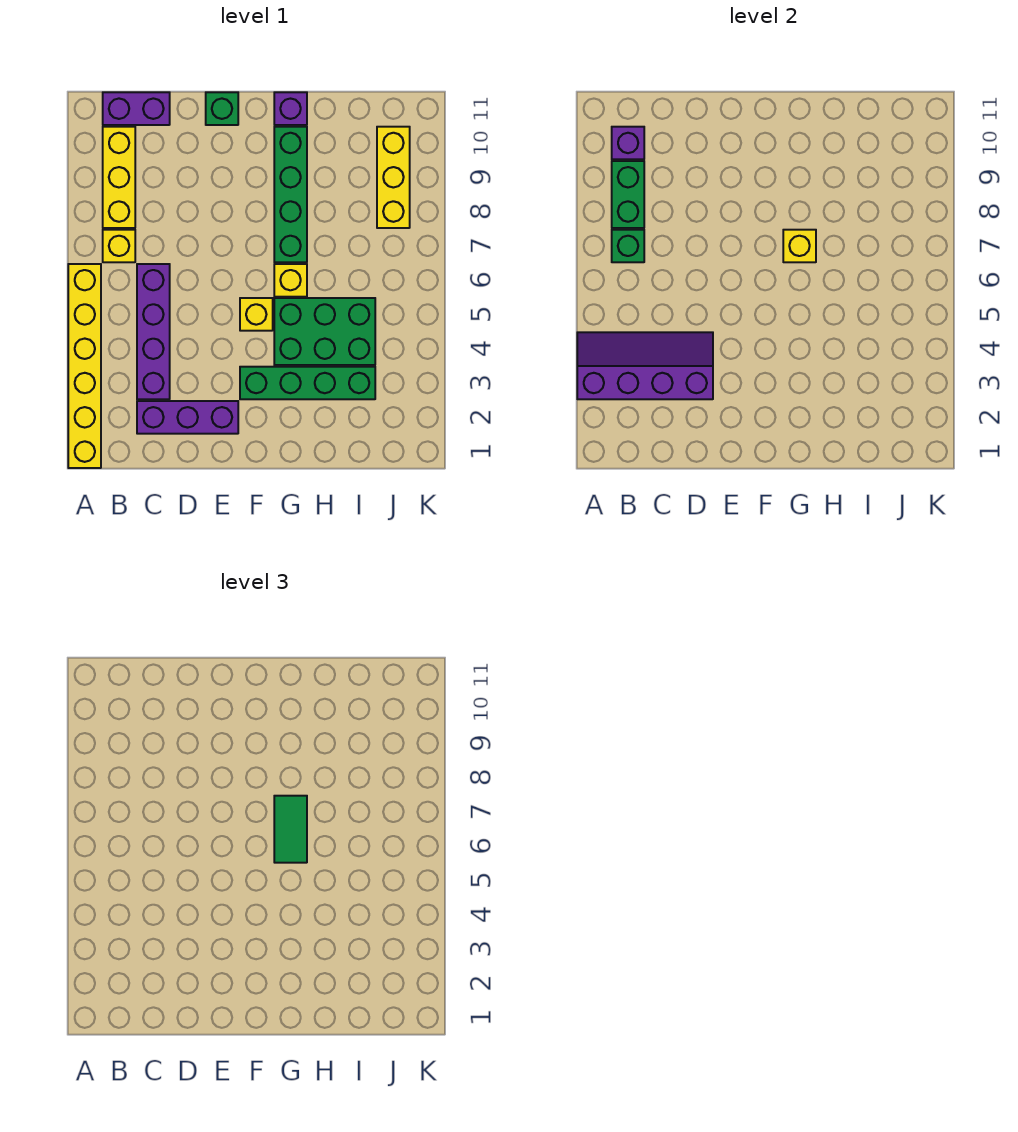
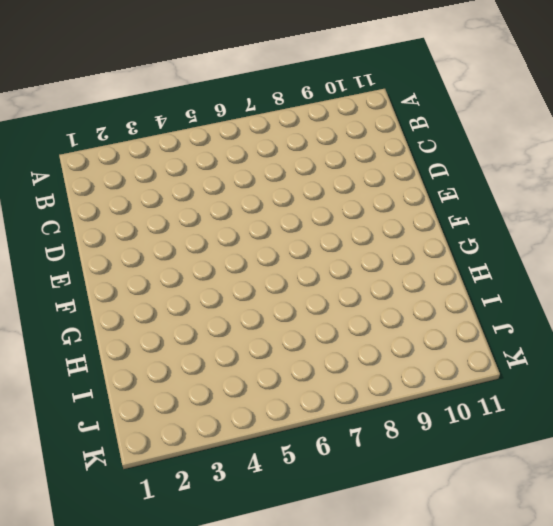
none -> yellow brick A1:A6 level 1
none -> yellow brick B7 level 1
none -> yellow brick B8:B10 level 1

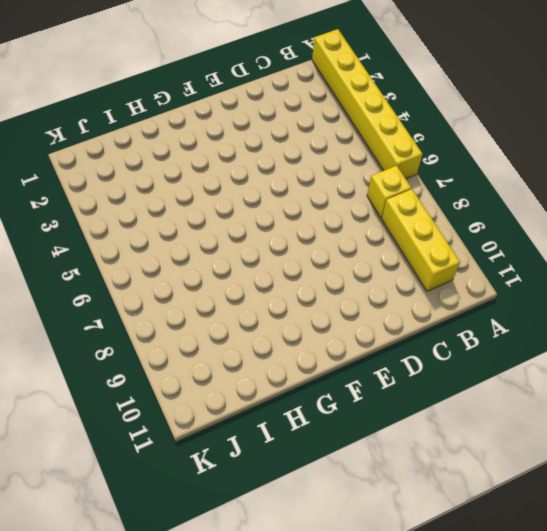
none -> purple brick B11:C11 level 1
none -> purple brick C2:E2 level 1
none -> purple brick C3:C6 level 1

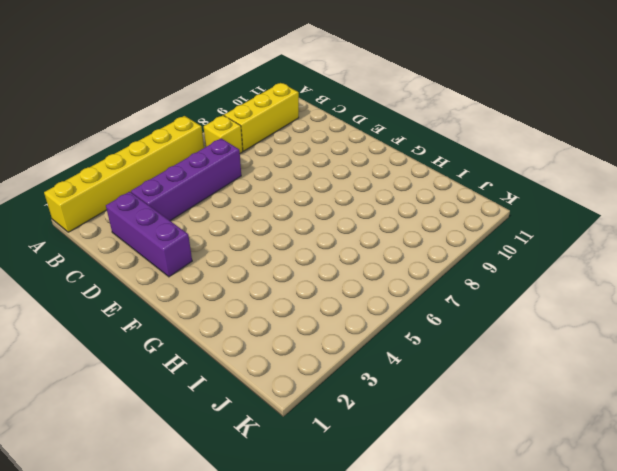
none -> purple brick B11:C11 level 1
none -> green brick E11 level 1
none -> green brick F3:I3 level 1

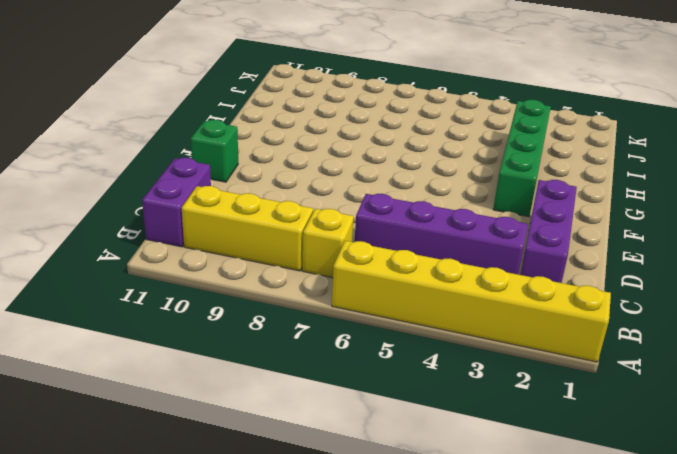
none -> yellow brick F5 level 1
none -> green brick G4:I5 level 1
none -> yellow brick G6 level 1

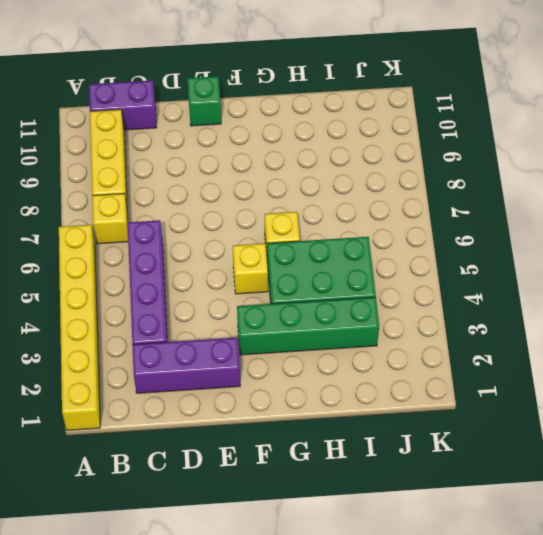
none -> green brick G7:G10 level 1
none -> purple brick G11 level 1
none -> yellow brick J8:J10 level 1

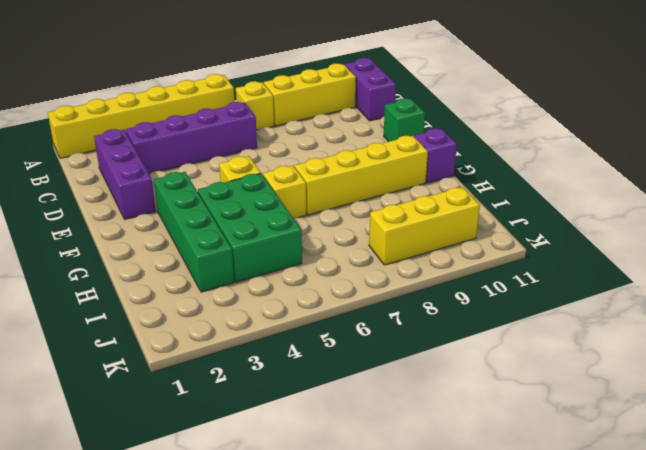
yellow brick G7:G10 level 1 -> green brick G7:G10 level 1
none -> purple slope A3:D4 level 2 top 3
none -> green brick B7 level 2
none -> green brick B8:B9 level 2

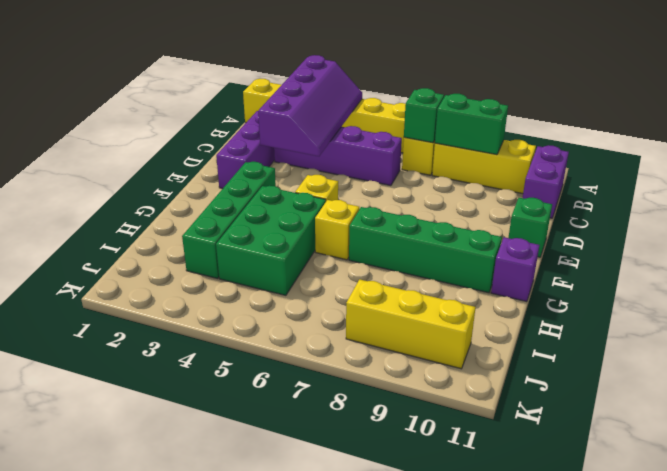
none -> purple brick B10 level 2
none -> yellow brick G7 level 2
none -> green tile G6:G7 level 3

